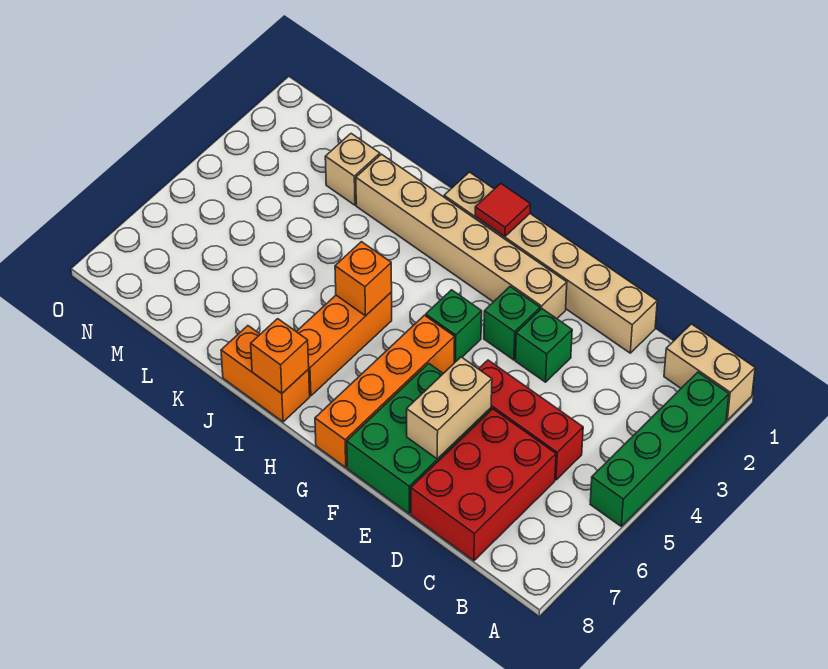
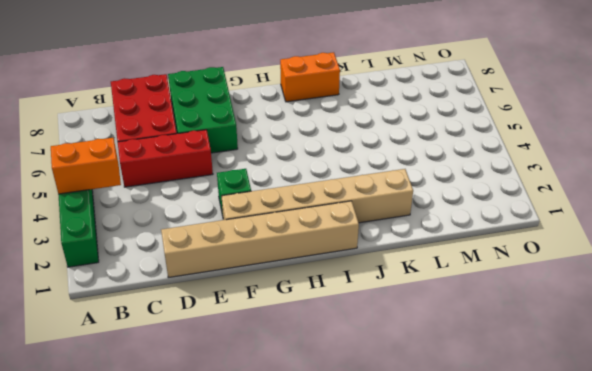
orange brick A4:B4 level 2 -> none
none -> tan brick A1:B1 level 1
none -> green brick E3 level 1
none -> green brick G4 level 1

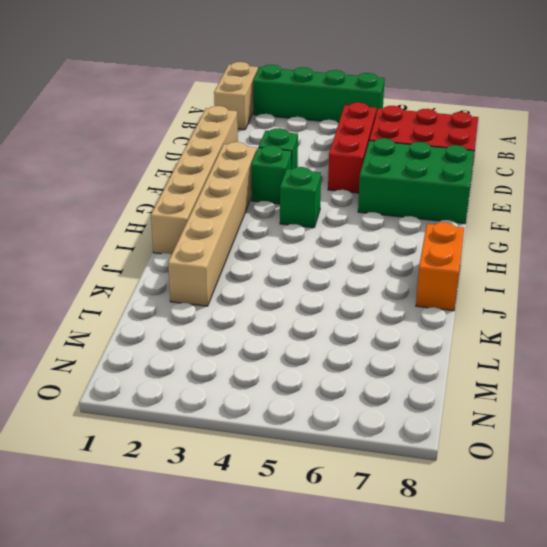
none -> orange brick G5:G8 level 1
none -> orange brick I5:I7 level 1
none -> tan brick L2 level 1

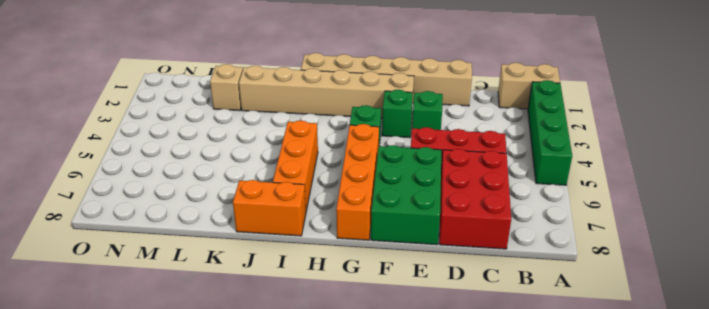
none -> tan brick E6:E7 level 2
none -> red tile H1 level 2
none -> orange brick I5 level 2

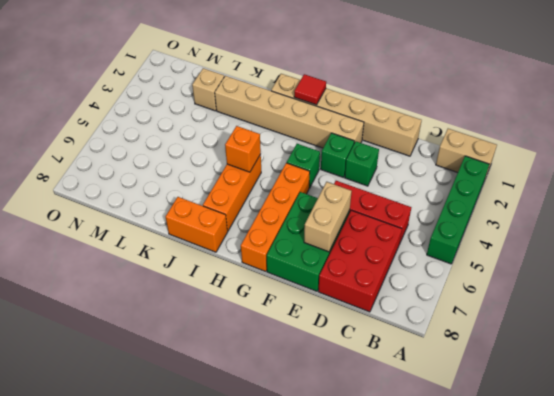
none -> orange brick I8 level 2

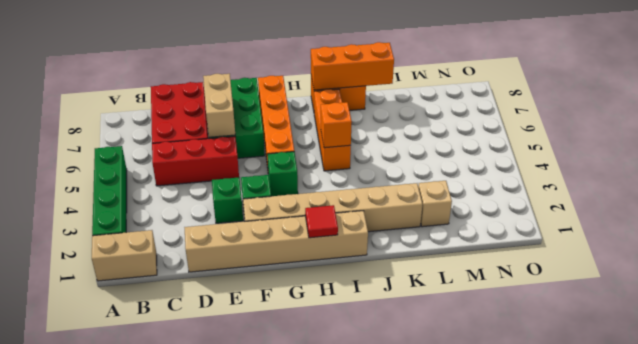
orange brick I8:K8 level 2 -> orange brick I8 level 2

